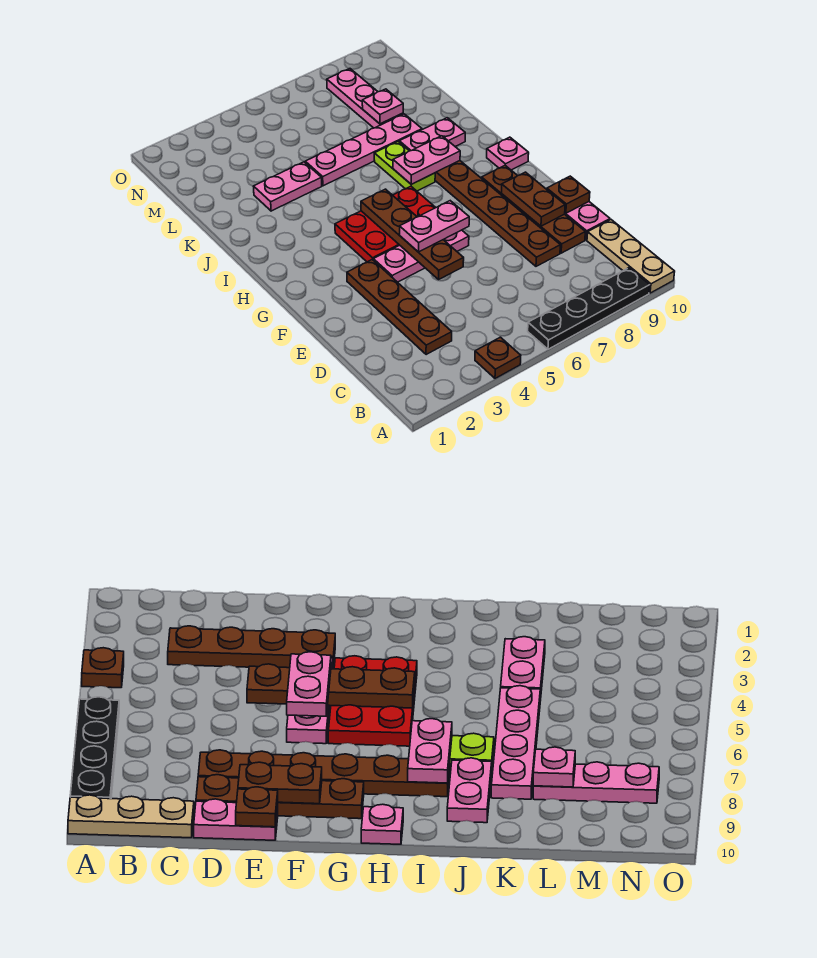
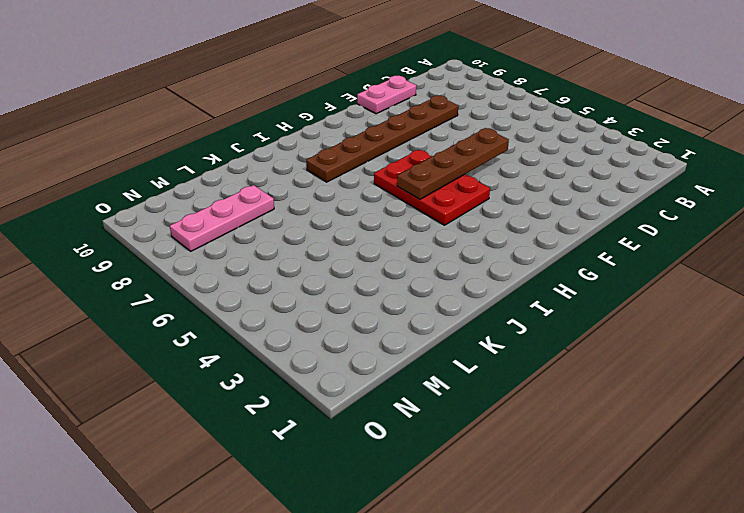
none -> brown plate A4 level 1
none -> black plate A6:A9 level 1
none -> tan plate A10:C10 level 1

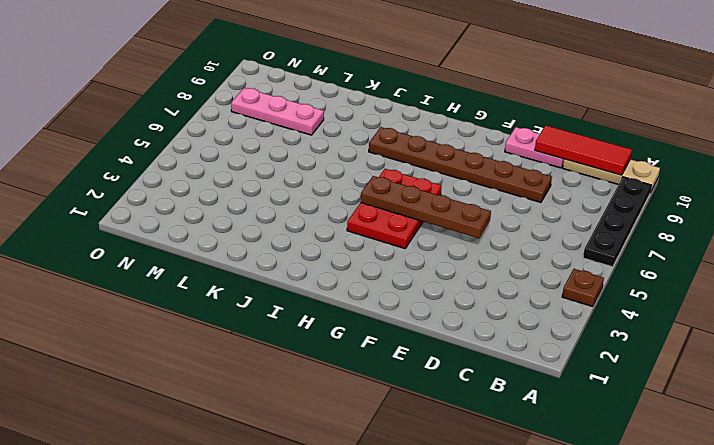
red tile B10:D10 level 2 -> none
none -> brown plate C3:F3 level 1
none -> brown plate D9:G9 level 1
none -> pink plate F4:F6 level 1

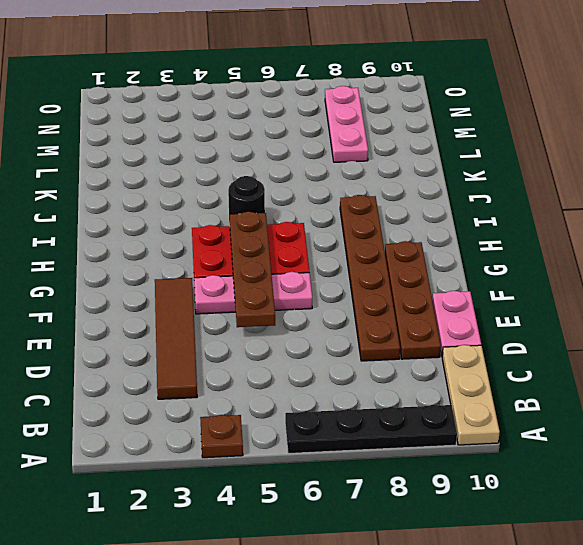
brown tile C3:F3 level 1 -> brown plate C3:F3 level 1
black round brick I5 level 1 -> none
none -> pink plate H10 level 1
none -> lime plate I7:J7 level 1
none -> pink plate J8:J9 level 1

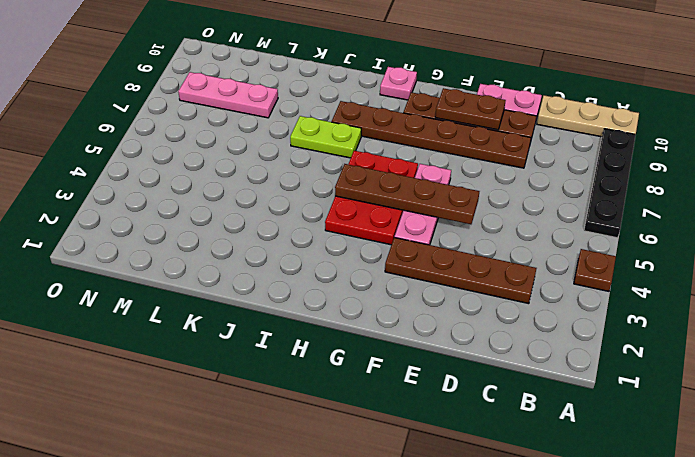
none -> pink plate J8:J9 level 1
none -> pink plate K3:K4 level 1
none -> pink plate K5:K8 level 1

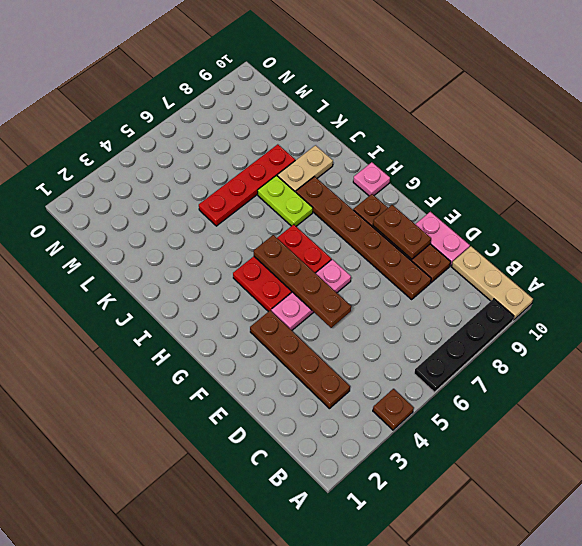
tan plate J8:J9 level 1 -> pink plate J8:J9 level 1
red plate K5:K8 level 1 -> pink plate K5:K8 level 1
none -> pink plate K3:K4 level 1
none -> pink plate L8:N8 level 1
none -> brown plate E10 level 2

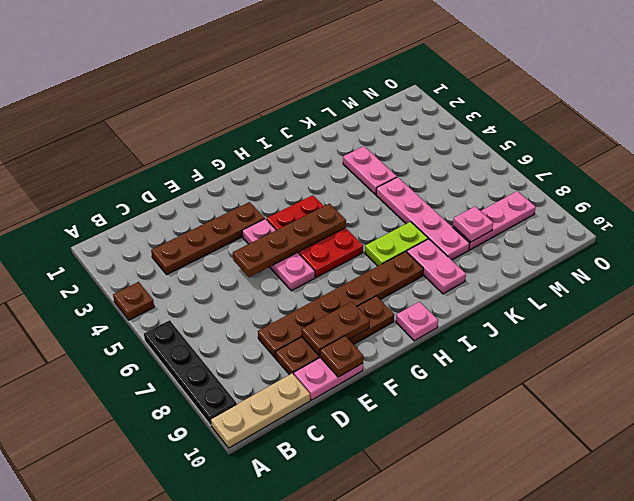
none -> pink plate I7:I8 level 2
none -> pink plate F5:F6 level 3

